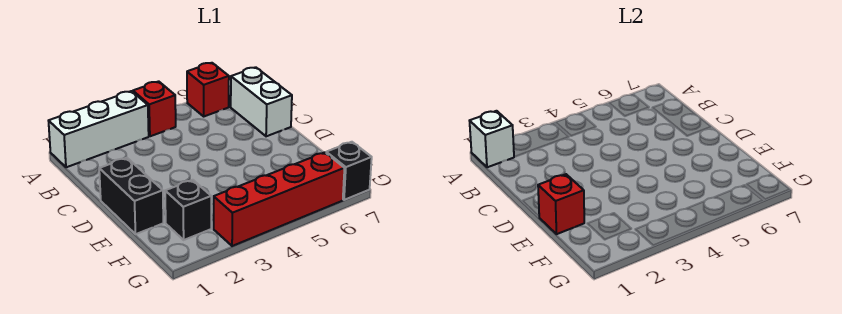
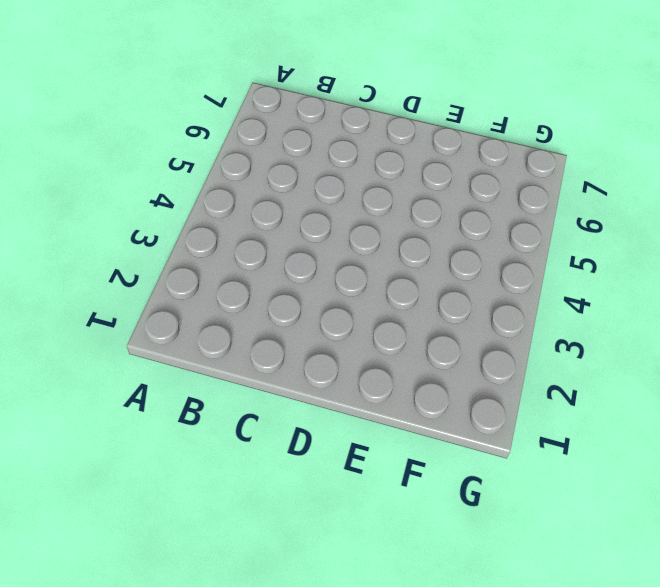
none -> white brick A1:A3 level 1
none -> red brick A4 level 1

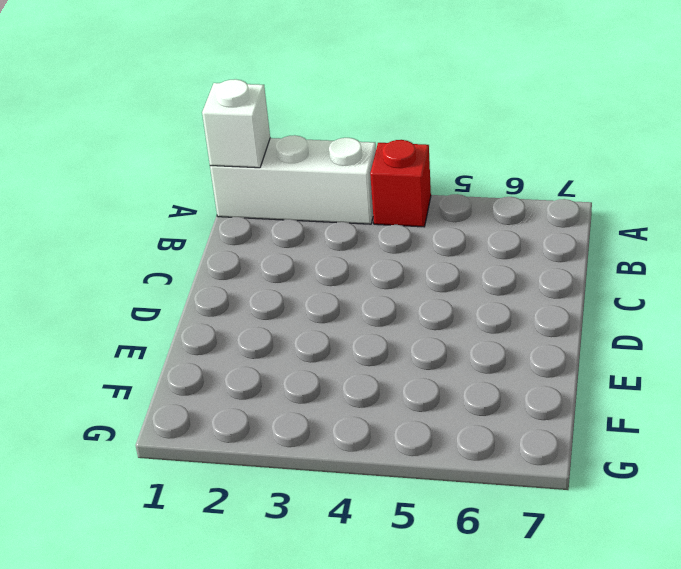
none -> red brick A6 level 1
none -> white brick B7:C7 level 1

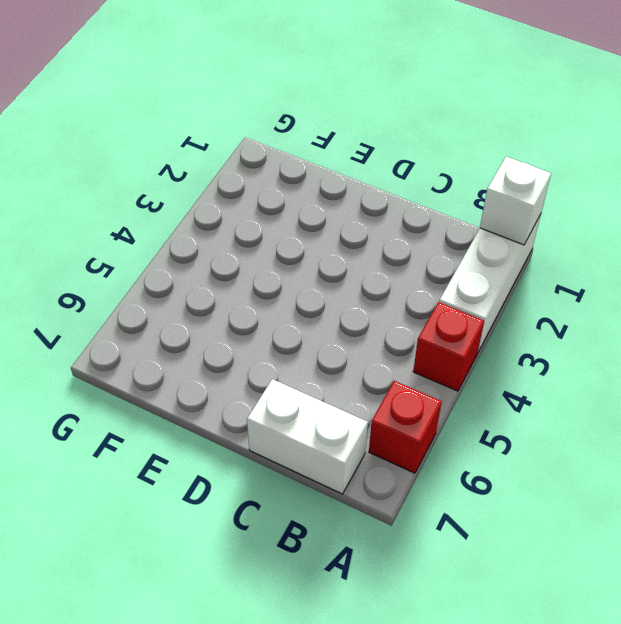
none -> black brick D1:E1 level 1
none -> black brick F2 level 1

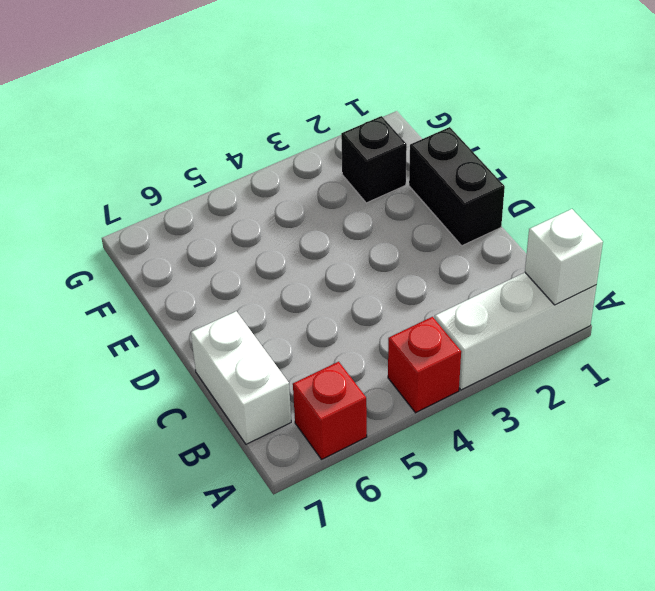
none -> red brick G3:G6 level 1
none -> black brick G7 level 1

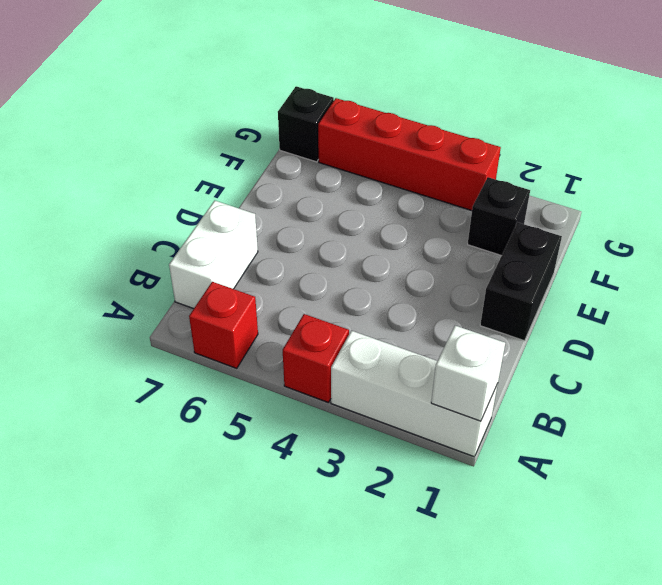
none -> red brick E1 level 2

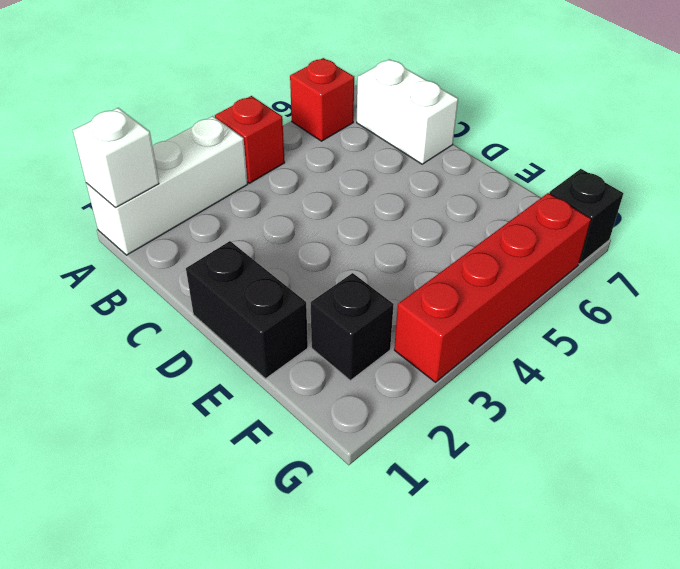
none -> red brick E1 level 2

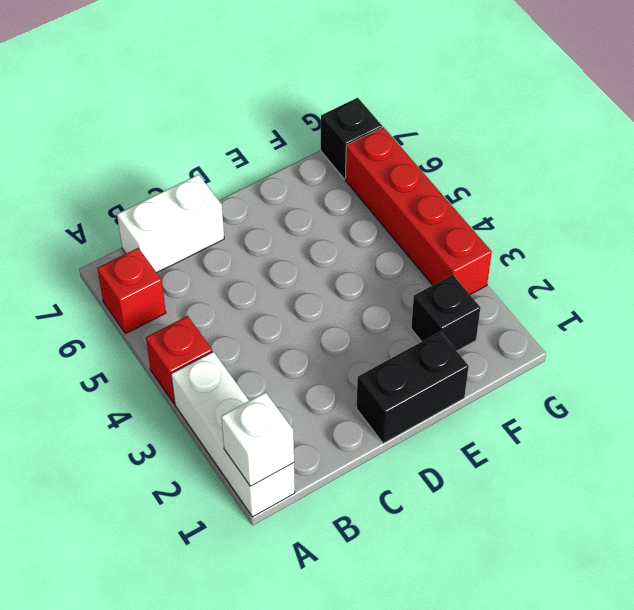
none -> red brick E1 level 2

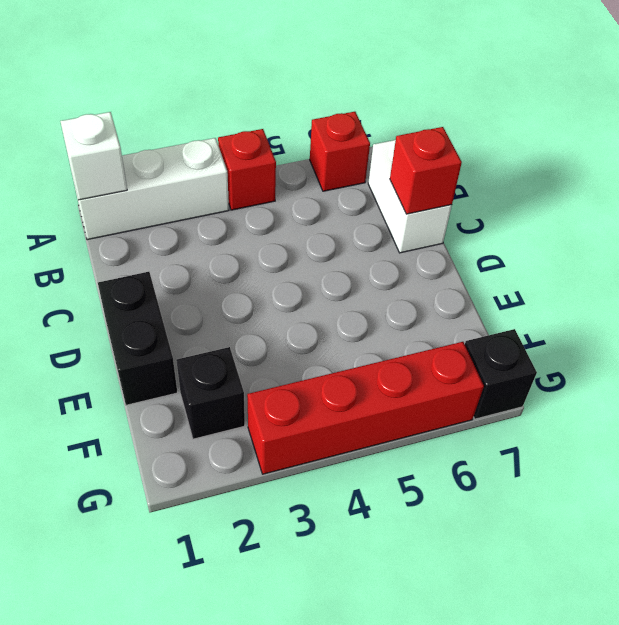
red brick C7 level 2 -> red brick E1 level 2

